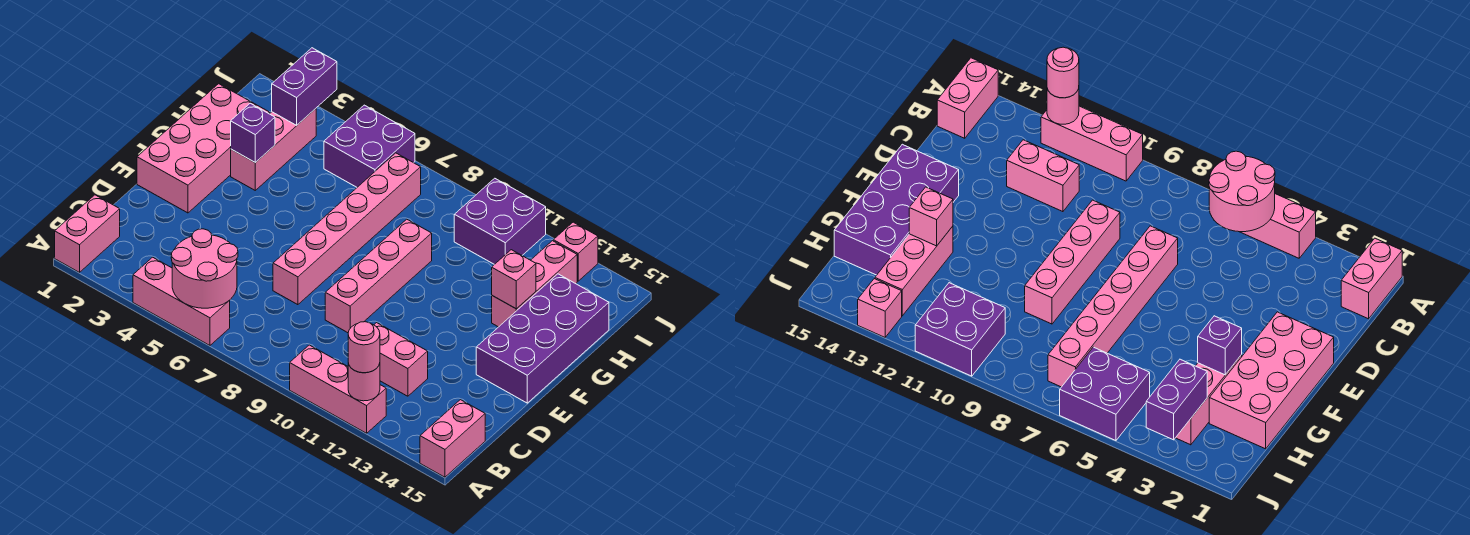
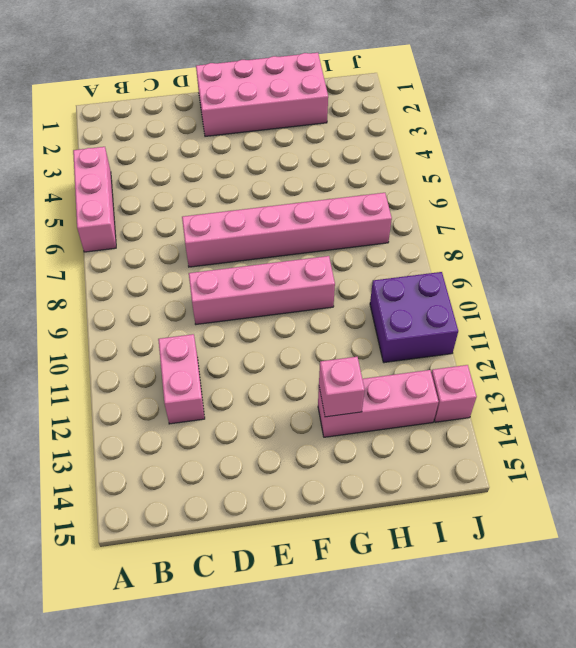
none -> pink brick A1:B1 level 1
none -> pink brick A10:A12 level 1
none -> pink brick A15:B15 level 1

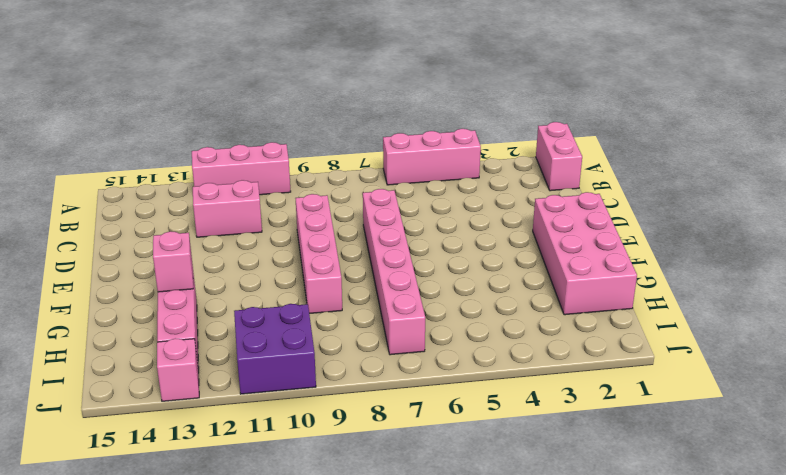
none -> pink brick A15:B15 level 1
none -> purple brick E14:H15 level 1
none -> pink brick G3:I3 level 1

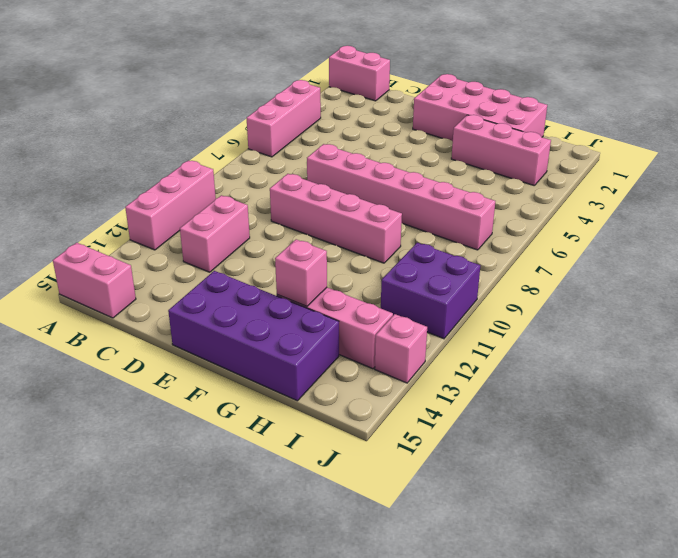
none -> purple brick I5:J6 level 1
none -> pink round brick A5:B6 level 2
none -> pink round brick A12 level 2

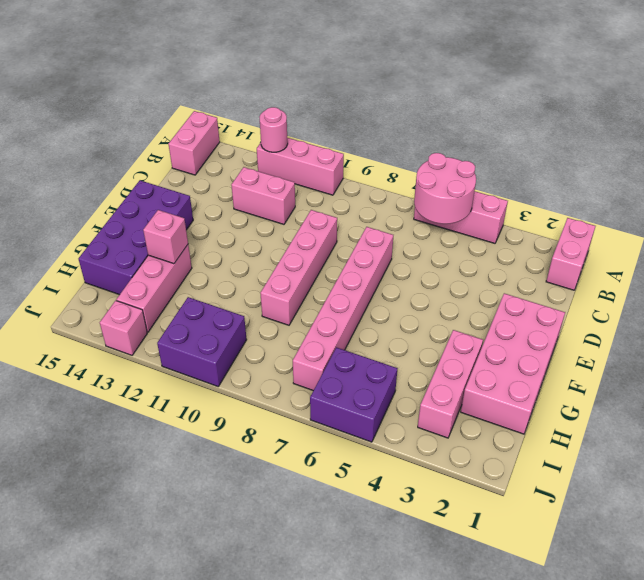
none -> purple brick G3 level 2
none -> purple brick I3:J3 level 2
none -> pink round brick A12 level 3

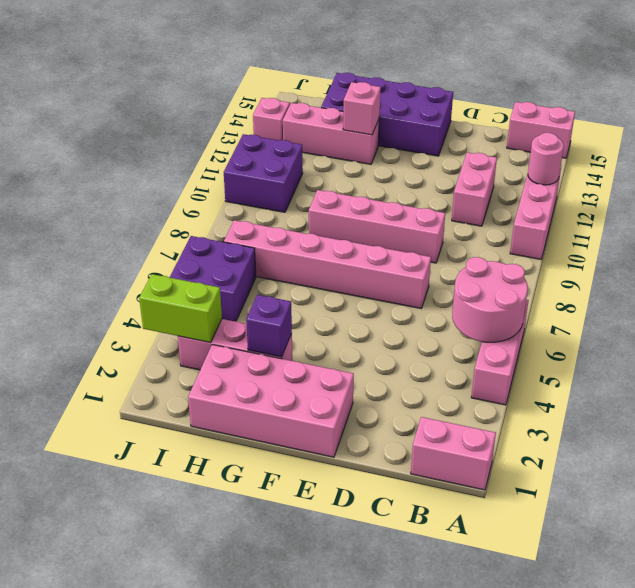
lime brick I3:J3 level 2 -> purple brick I3:J3 level 2
none -> pink round brick A12 level 3

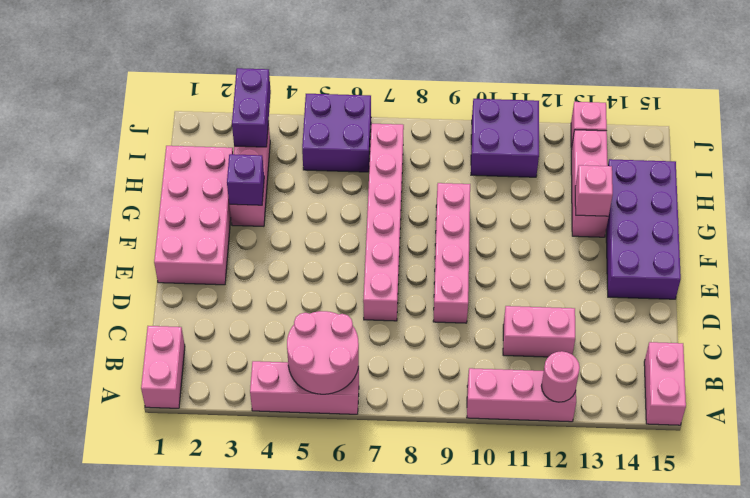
none -> pink round brick A12 level 3

